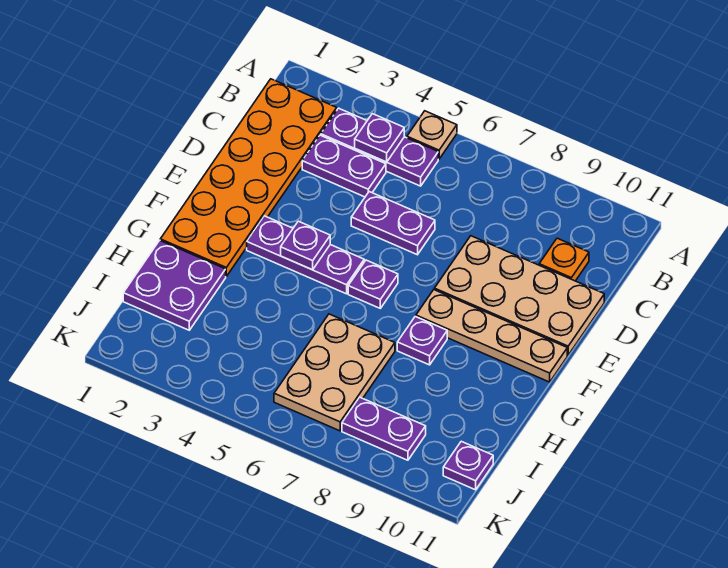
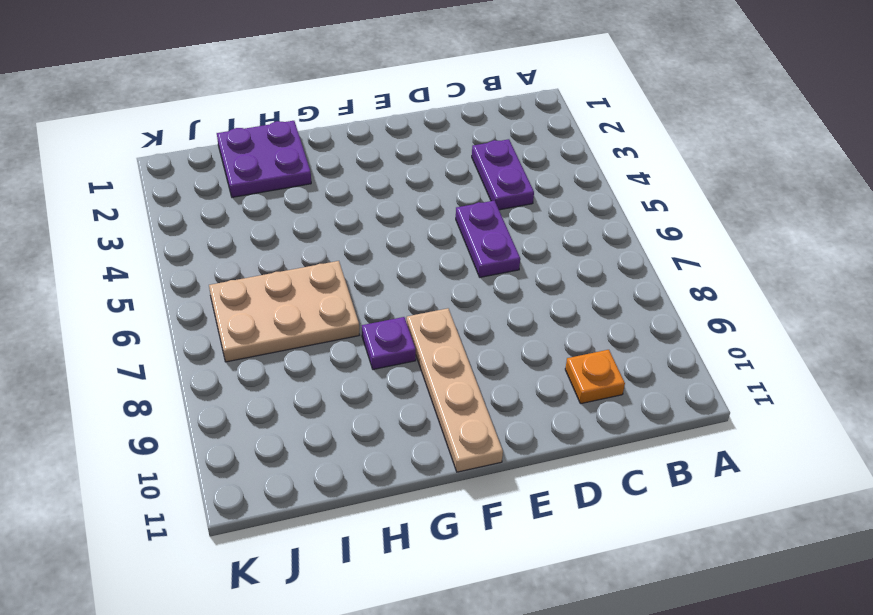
none -> tan plate A5 level 1
none -> orange plate B1:G2 level 1
none -> purple plate B3:B5 level 1

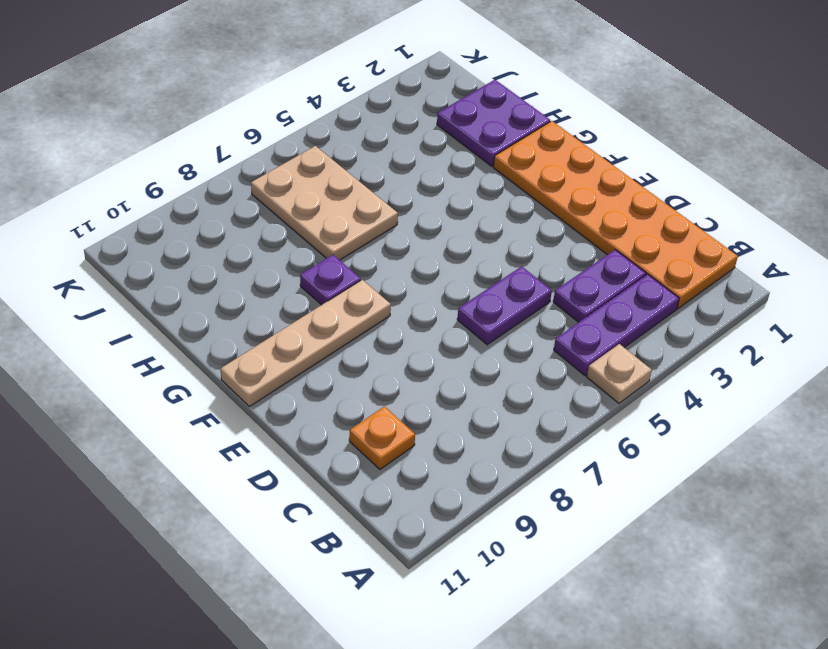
none -> tan plate D8:E11 level 1
none -> purple plate F3:F5 level 1
none -> purple plate F6 level 1

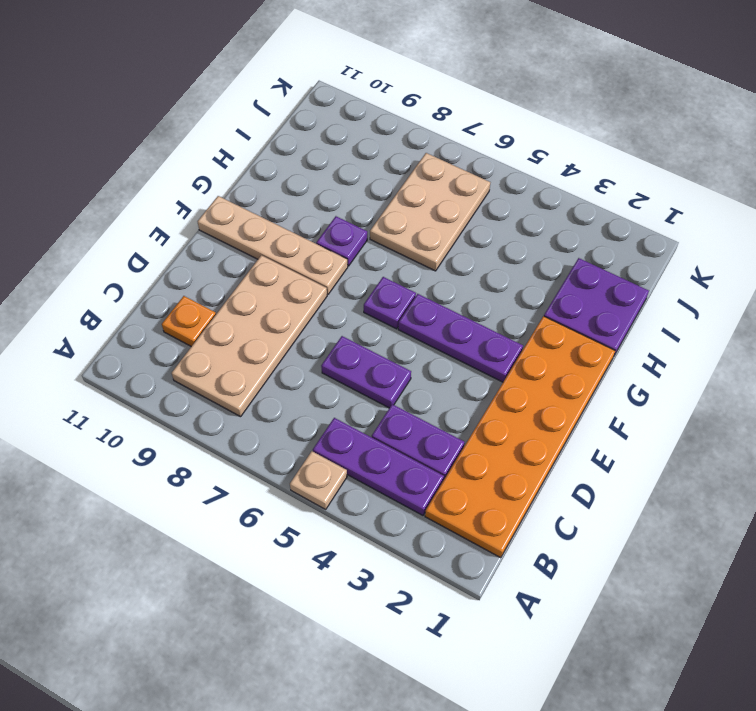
tan plate B8:E9 level 1 -> tan plate D8:E11 level 1
none -> purple plate J8:J9 level 1
none -> purple plate J11 level 1
none -> purple plate B4 level 2

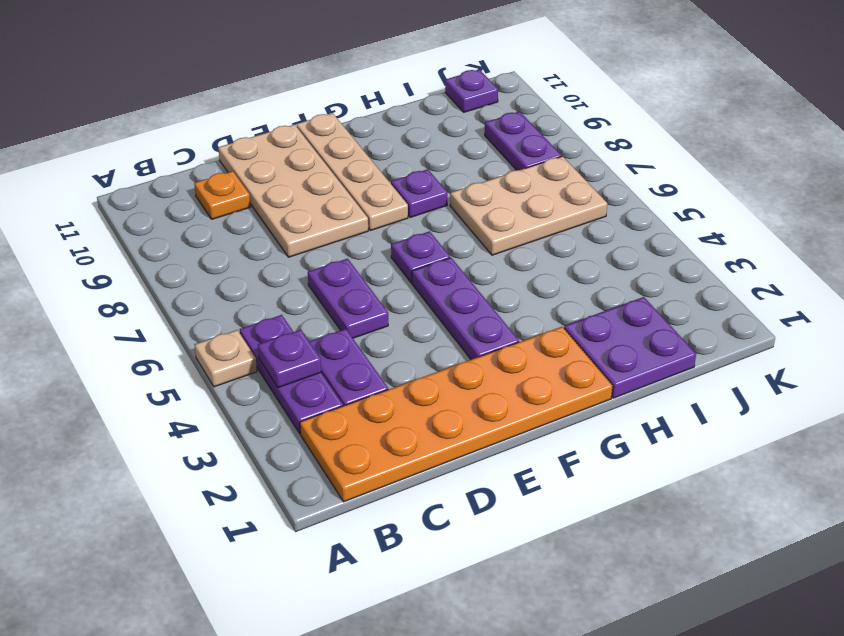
none -> purple plate F4 level 2

